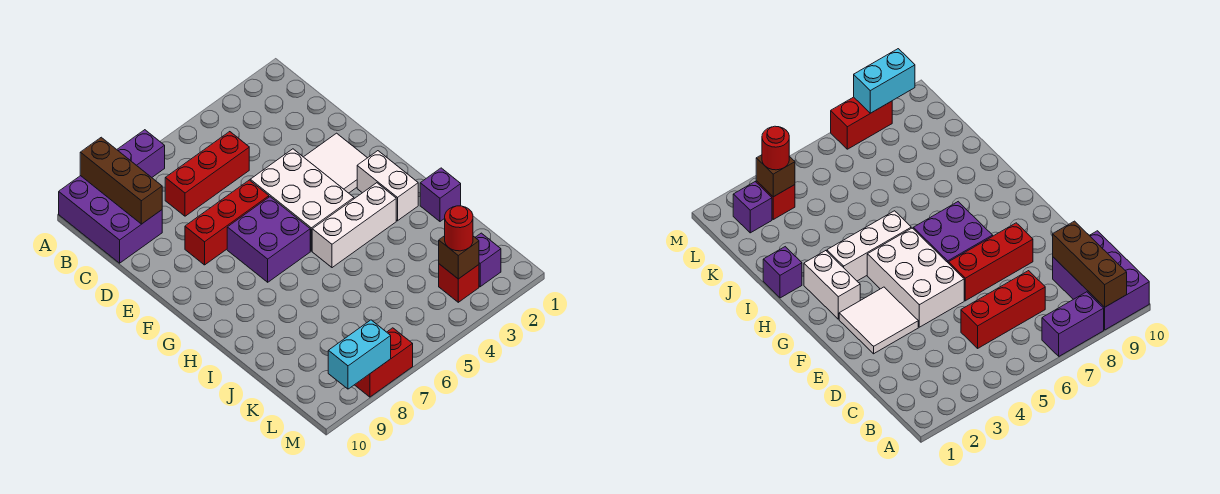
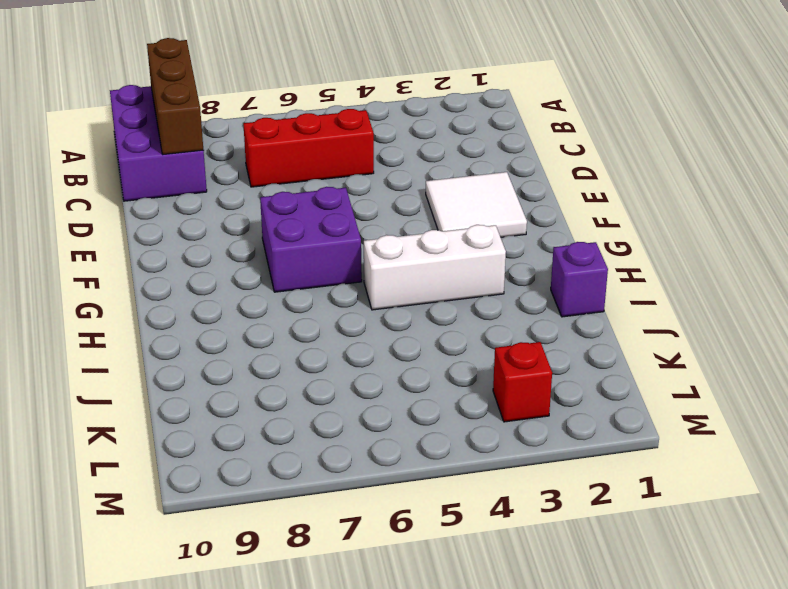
none -> purple brick A7:A8 level 1
none -> white brick E4:G5 level 1
none -> red brick E6:E8 level 1

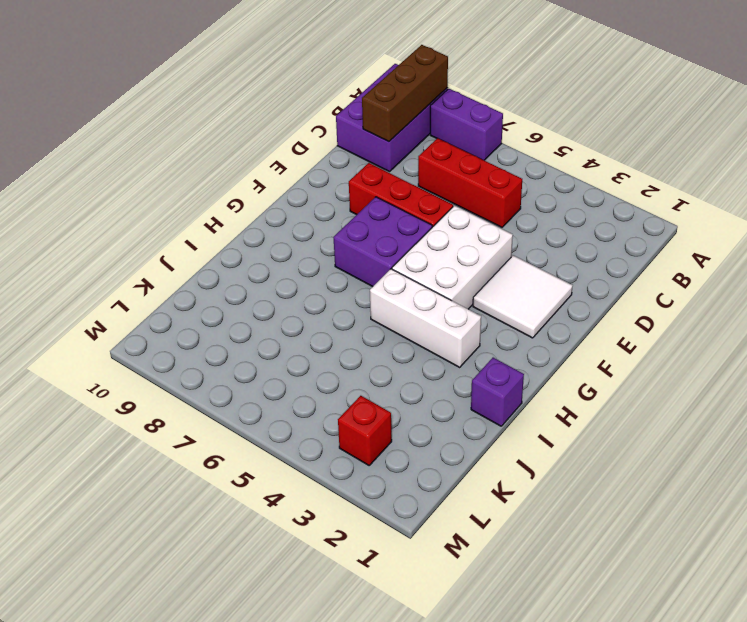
none -> white brick G2:H2 level 1
none -> purple brick L2 level 1
none -> red brick M7:M8 level 1

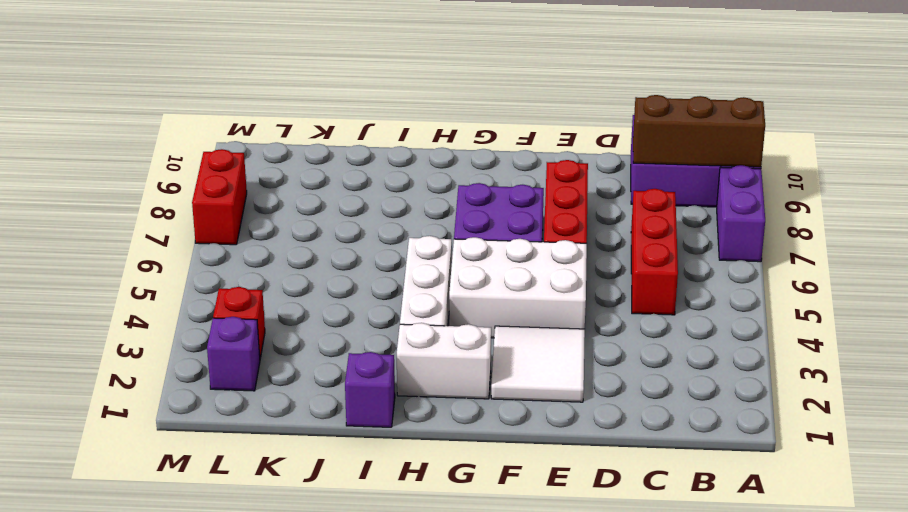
none -> brown brick L3 level 2
none -> cyan brick M8:M9 level 2
none -> red round brick L3 level 3

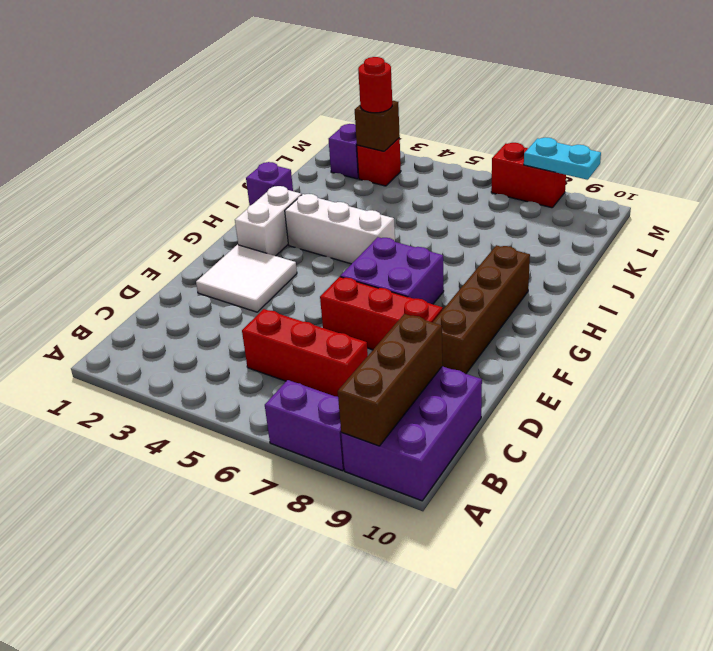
brown brick E9:H9 level 1 -> none
cyan plate M8:M9 level 2 -> cyan brick M8:M9 level 2
none -> white brick E4:G5 level 1

